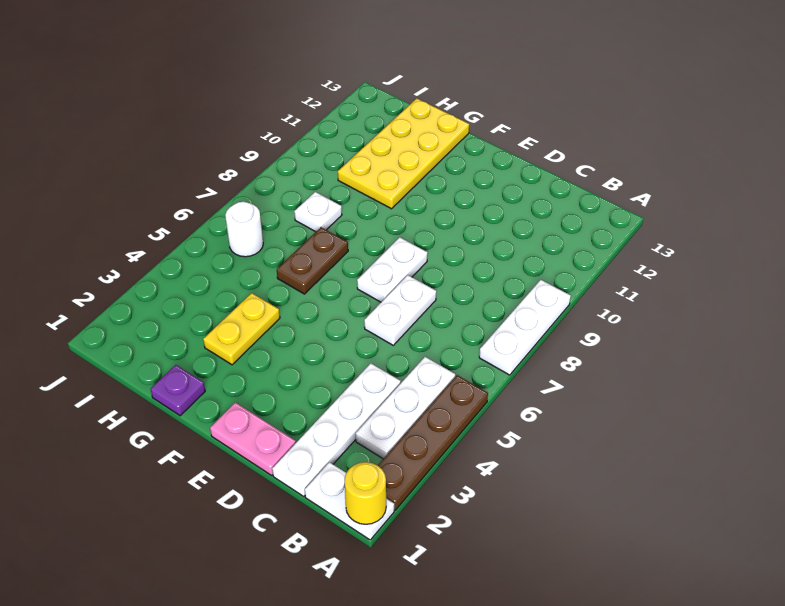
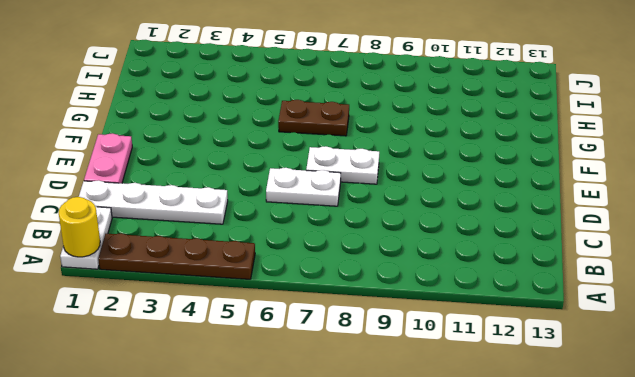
none -> white plate A7:A9 level 1
none -> white plate B3:B5 level 1
none -> purple plate G1 level 1

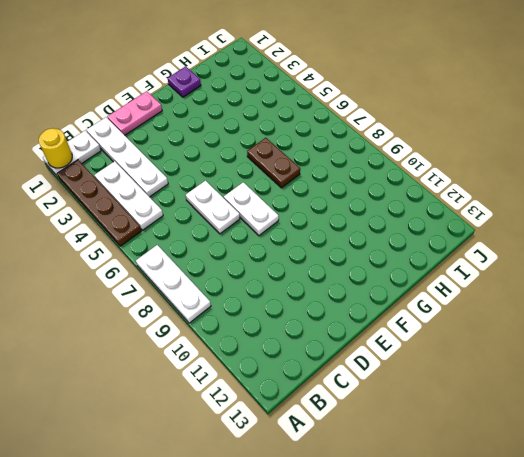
none -> yellow plate G3:G4 level 1
none -> yellow plate G10:H13 level 1
none -> white plate H8 level 1

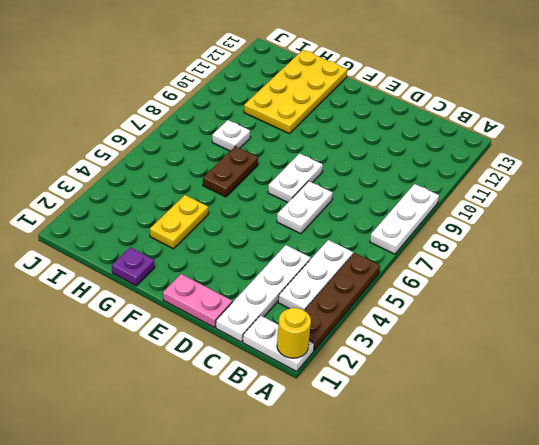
none -> white round brick I6 level 1

